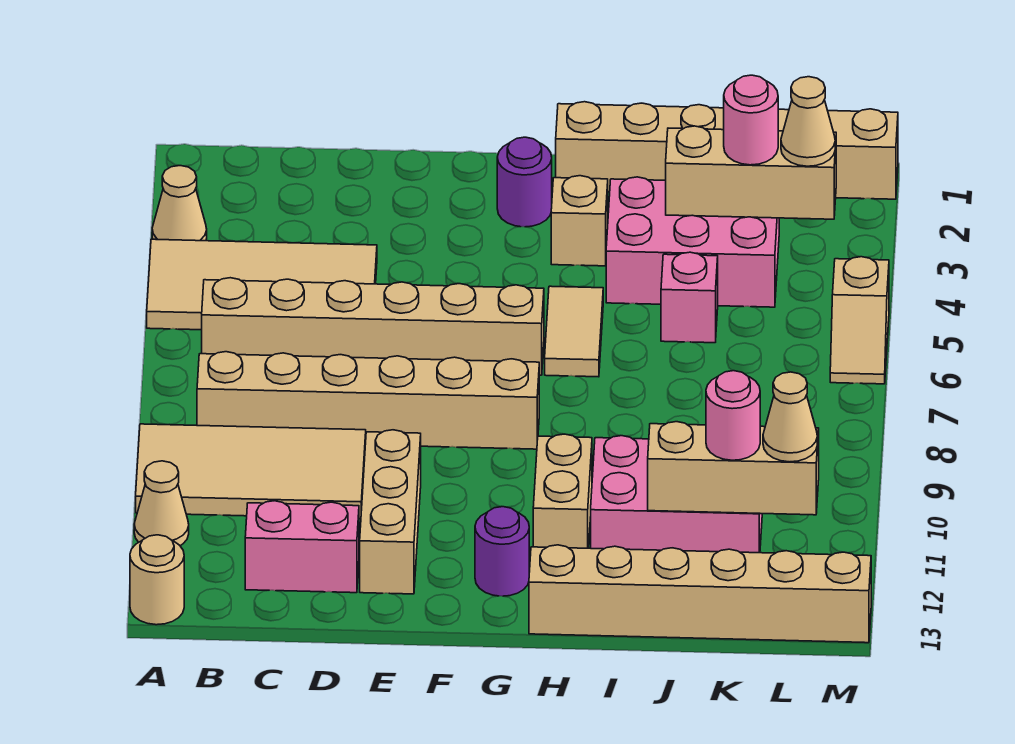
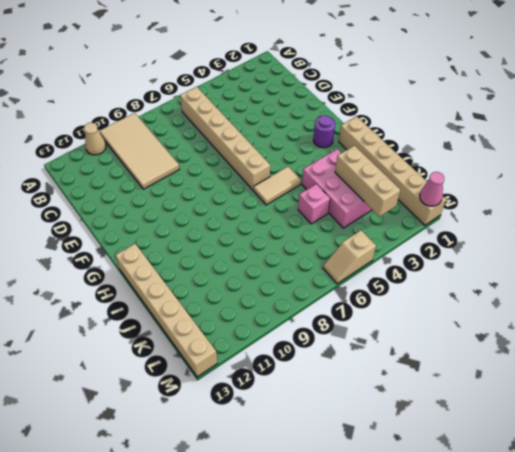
pink cone M1 level 2 -> none
none -> tan cone A3 level 1
none -> tan tile A4:D5 level 1
none -> tan round brick A13 level 1

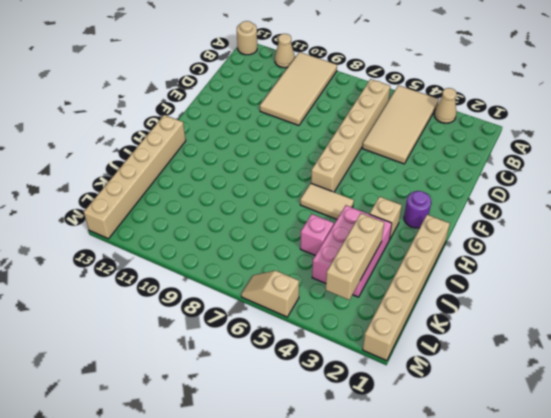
none -> tan brick B8:G8 level 1
none -> pink brick C12:D12 level 1
none -> tan brick E10:E12 level 1

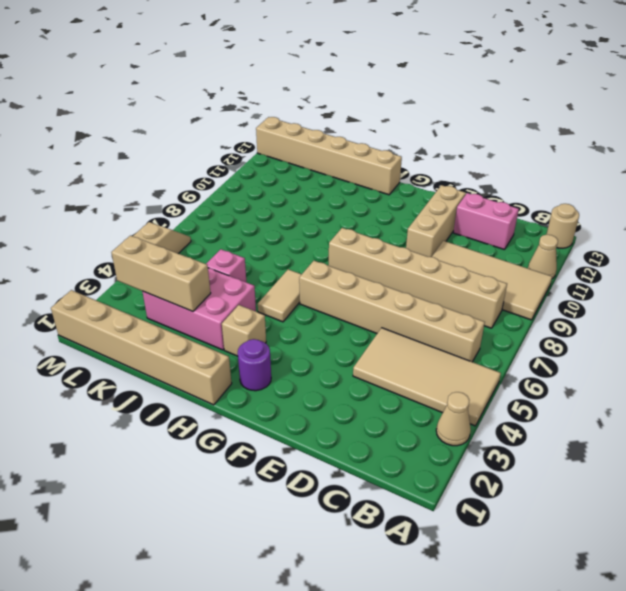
none -> purple round brick G12 level 1
none -> tan brick H10:H11 level 1
none -> pink brick I10:K11 level 1

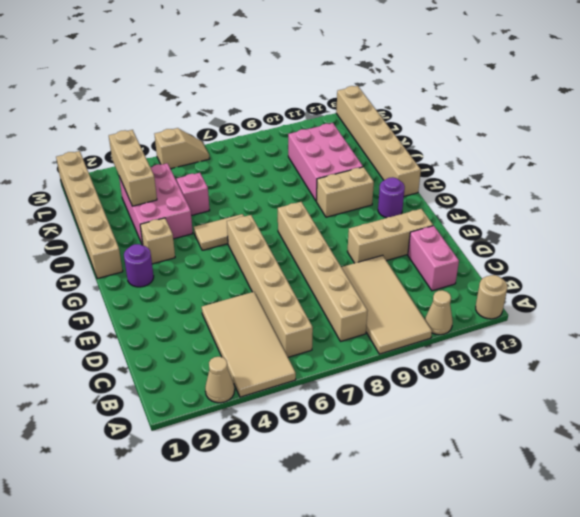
none -> tan brick J11:L11 level 2
none -> pink round brick K3 level 3
none -> pink round brick K11 level 3

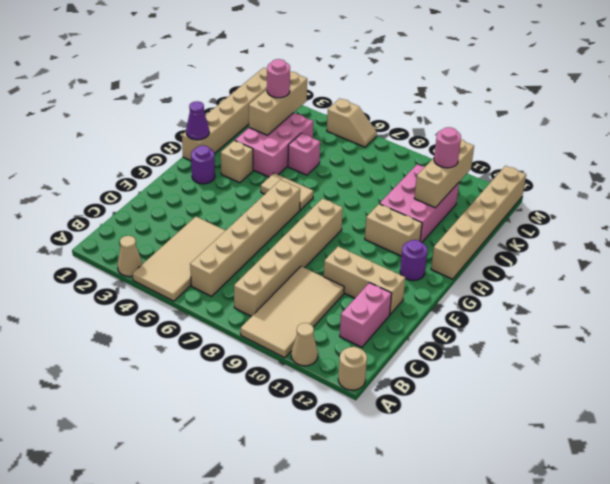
purple cone H1 level 2 -> none
none -> tan cone L3 level 3
none -> tan cone L11 level 3

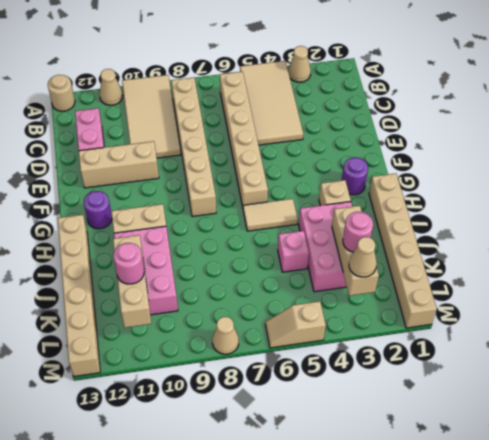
tan cone M8 level 1 -> tan cone L11 level 3

